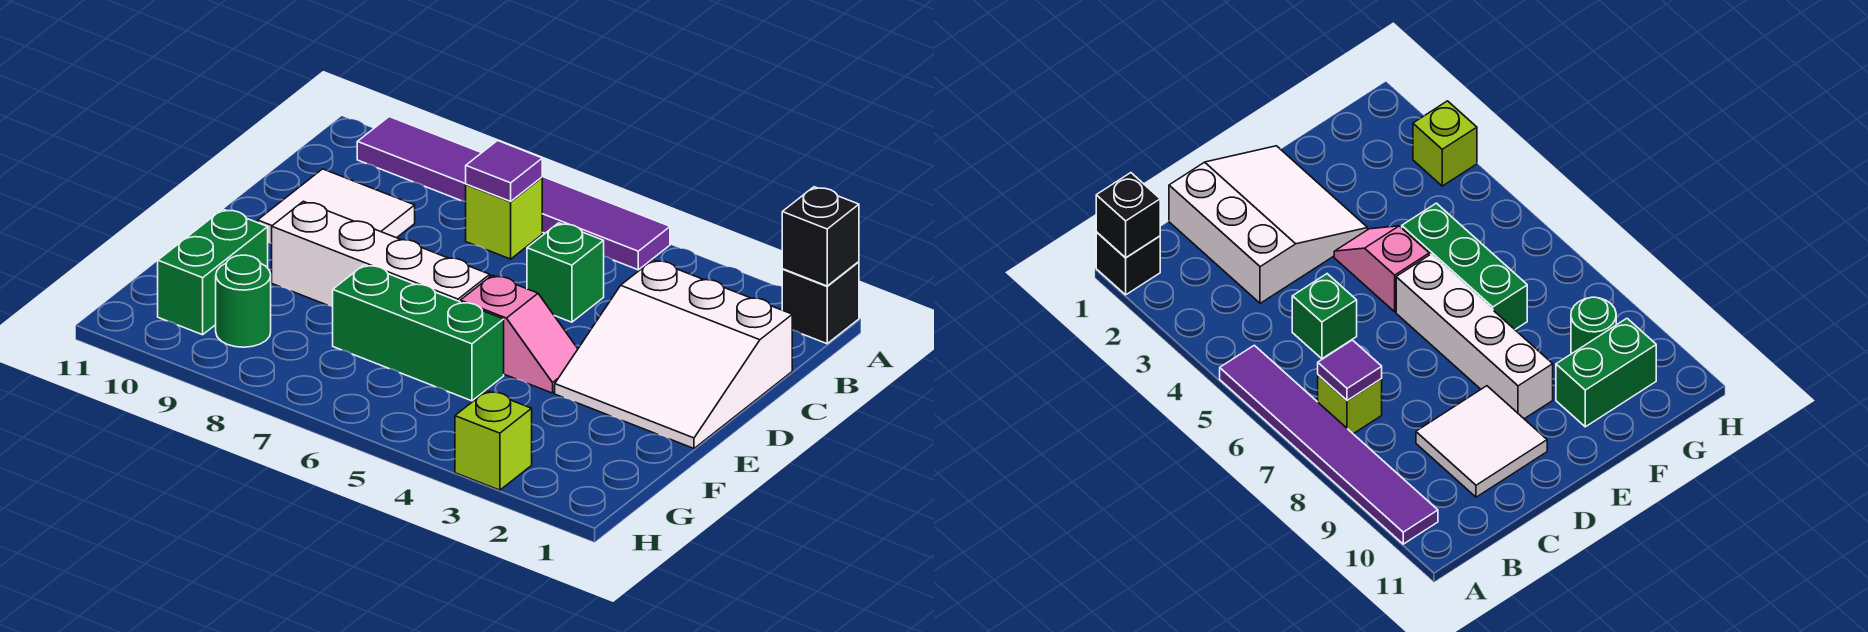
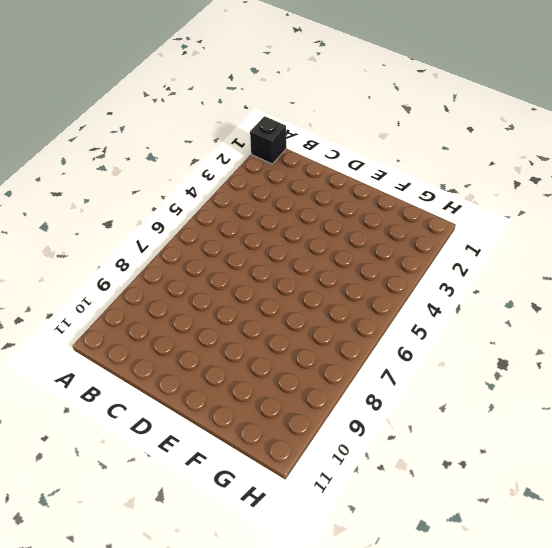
none -> purple tile A5:A10 level 1
none -> lime brick B7 level 1
none -> white slope C1:E3 level 1 top C

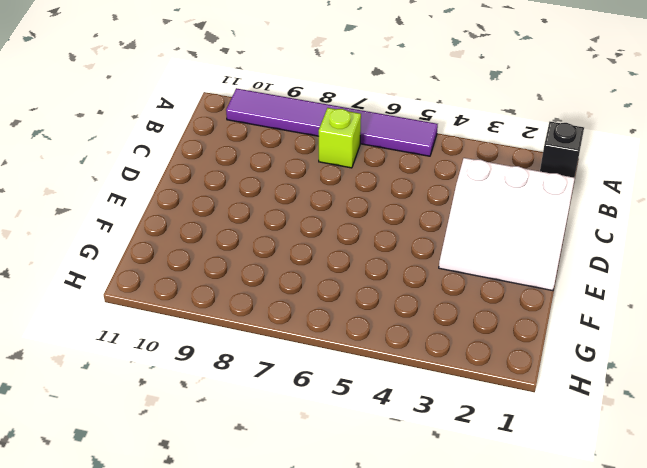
none -> green brick C5 level 1
none -> white tile C9:D10 level 1
none -> pink slope E4:E5 level 1 top 5

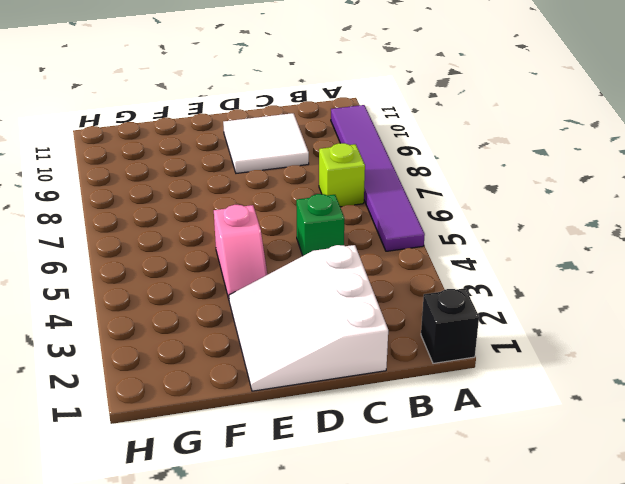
none -> white brick E6:E9 level 1
none -> green brick F5:F7 level 1
none -> green brick F10:G10 level 1

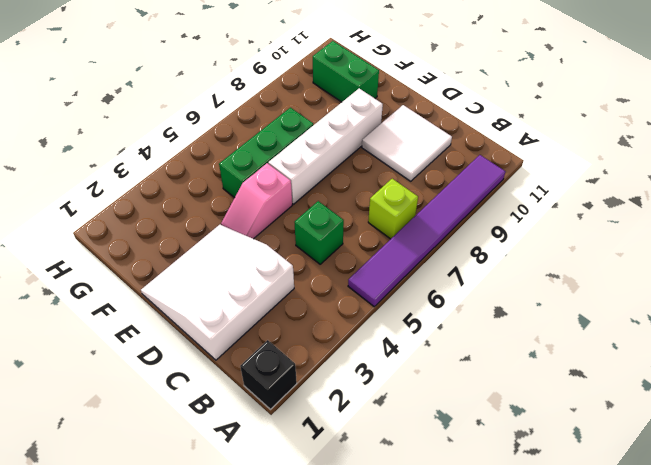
none -> green round brick G9 level 1
none -> lime brick H3 level 1
none -> black brick A1 level 2

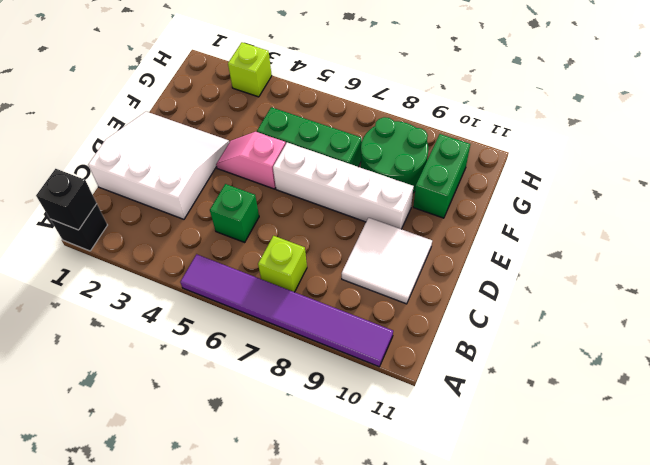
green round brick F8:G9 level 1 -> green round brick G9 level 1
none -> purple tile B7 level 2

